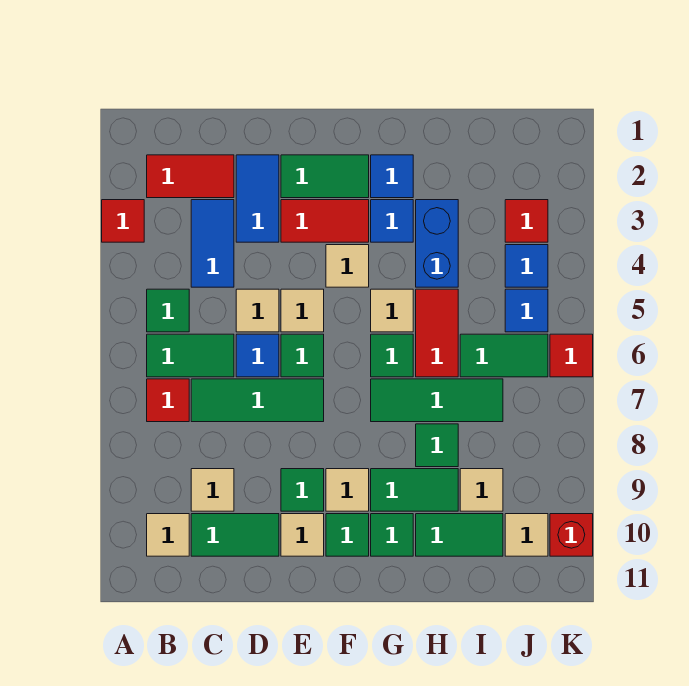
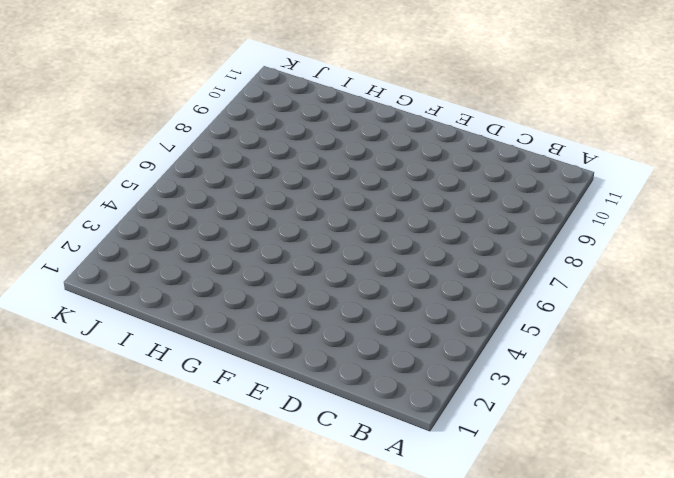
none -> red tile A3 level 1
none -> red tile B2:C2 level 1
none -> green tile B5 level 1
none -> green tile B6:C6 level 1

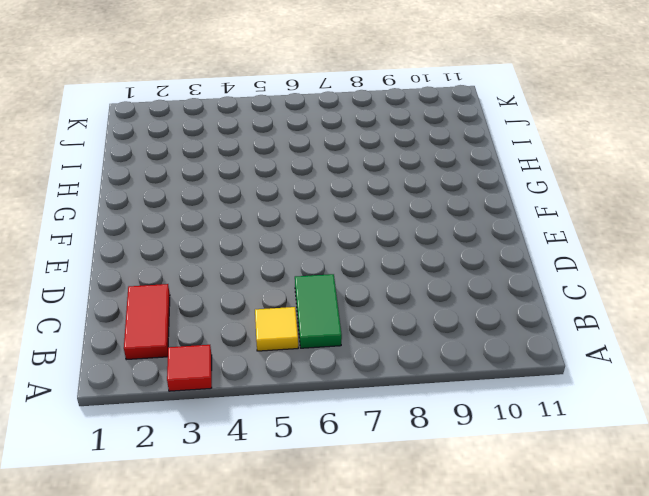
yellow tile B5 level 1 -> green tile B5 level 1
none -> red tile B7 level 1
none -> tan tile B10 level 1
none -> blue tile C3:C4 level 1
none -> green tile C7:E7 level 1

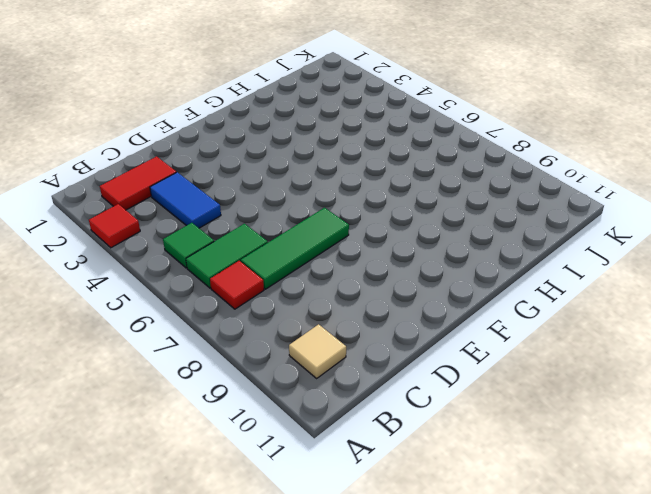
none -> tan tile C9 level 1
none -> green tile C10:D10 level 1
none -> blue tile D2:D3 level 1
none -> tan tile D5 level 1

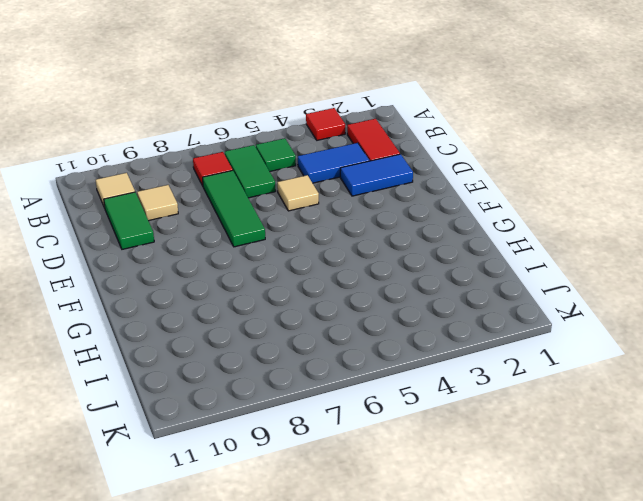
none -> blue tile D6 level 1
none -> green tile E2:F2 level 1
none -> red tile E3:F3 level 1
none -> tan tile E5 level 1

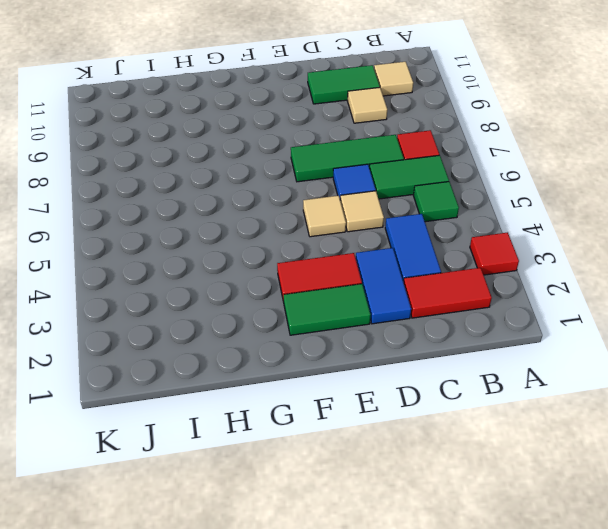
none -> green tile E6 level 1
none -> green tile E9 level 1
none -> tan tile E10 level 1
none -> tan tile F4 level 1

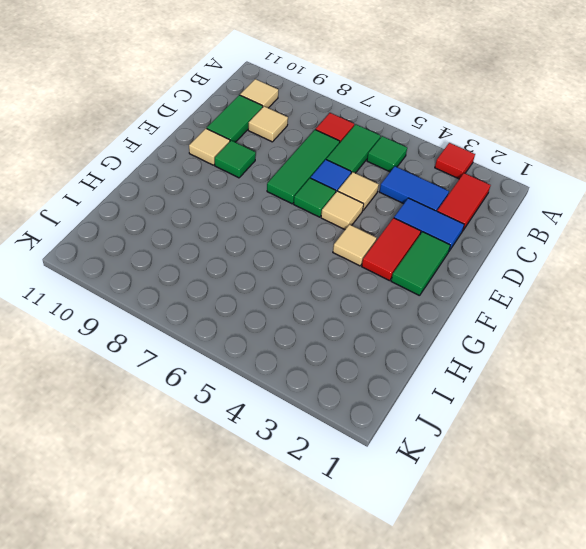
none -> tan tile F9 level 1
none -> green tile F10 level 1
none -> blue tile G2 level 1
none -> blue tile G3 level 1

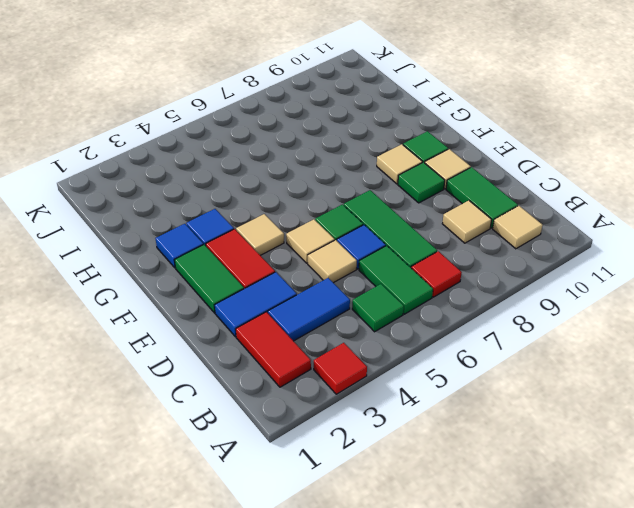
none -> tan tile G5 level 1
none -> green tile G6 level 1
none -> green tile G7:I7 level 1
none -> green tile G9:H9 level 1

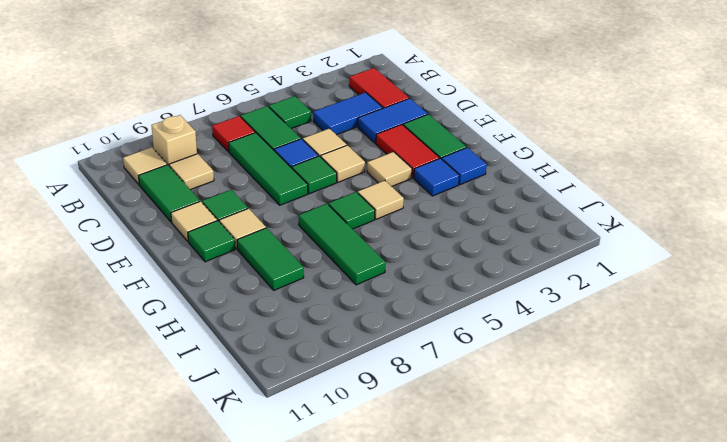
tan brick B9 level 1 -> none
none -> red tile A3 level 1
none -> green tile G10 level 1
none -> blue brick H3:H4 level 1
none -> red tile H5:H6 level 1

